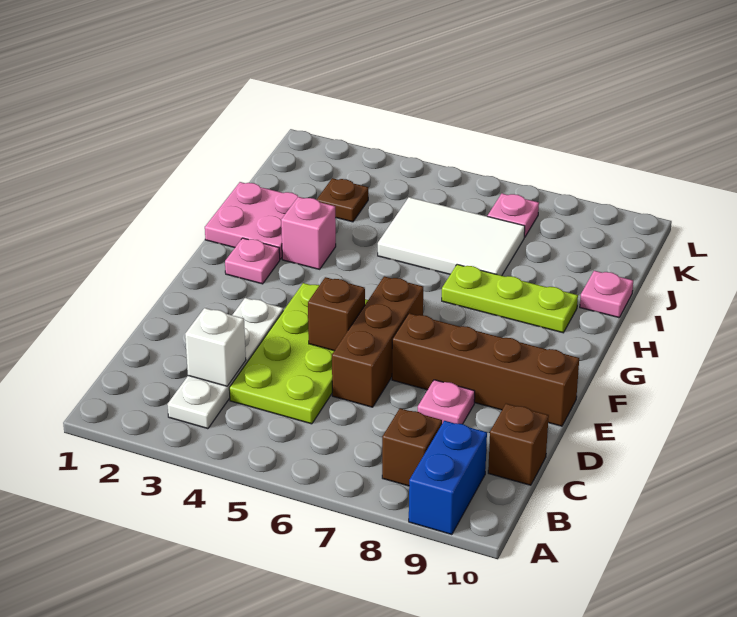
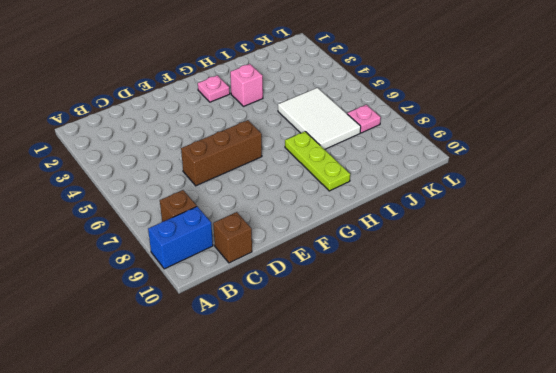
none -> white plate B3:E3 level 1
none -> lime plate C4:F5 level 1
none -> pink plate D8 level 1

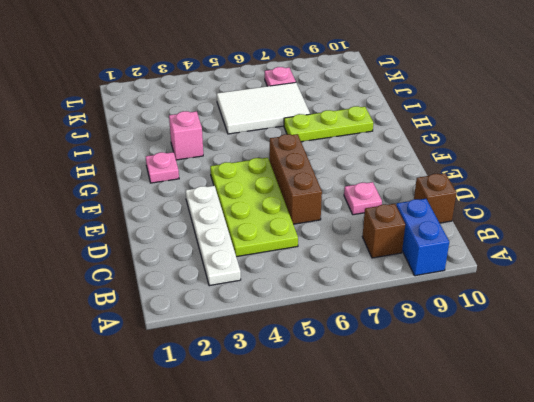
none -> brown brick E7:E10 level 1
none -> pink plate H1:I2 level 1
none -> pink plate I10 level 1

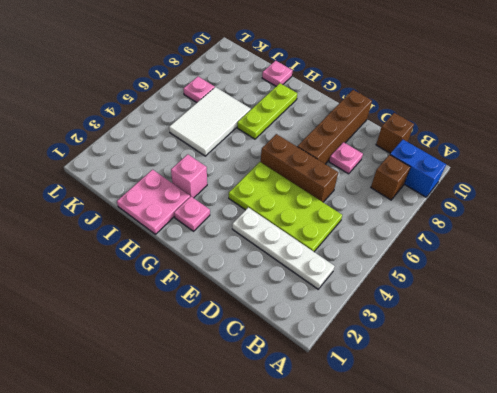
none -> brown plate J3 level 1
none -> white brick C3 level 2
none -> brown brick E5 level 2

